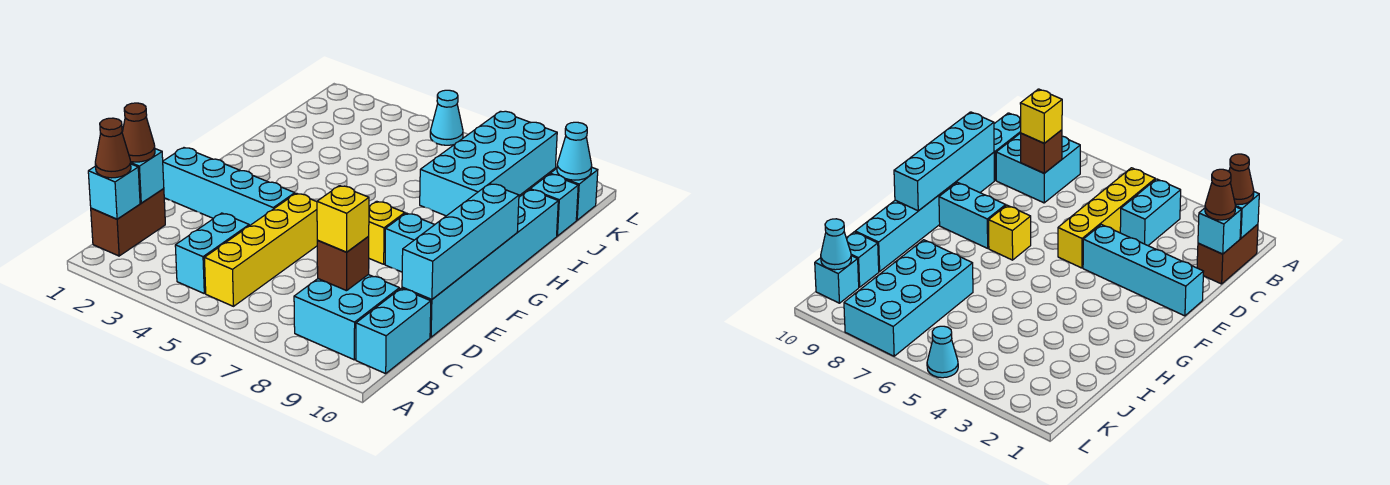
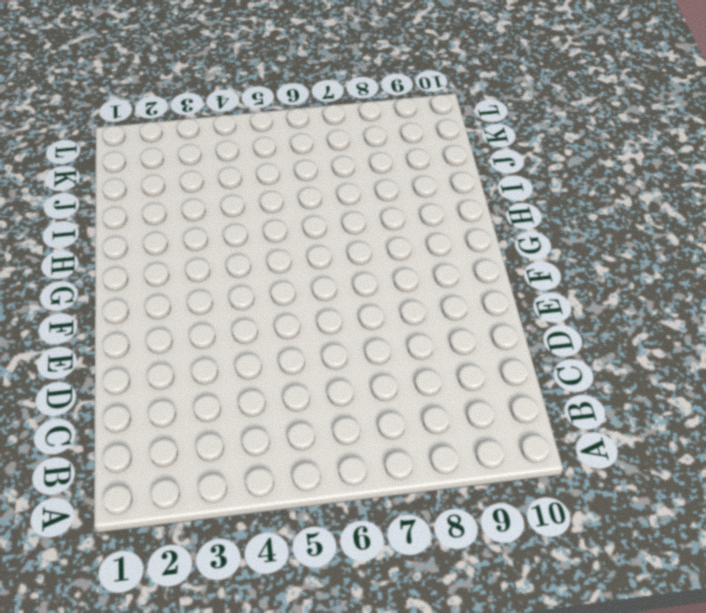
none -> brown brick B1:C1 level 1
none -> cyan brick B4:C4 level 1
none -> yellow brick B5:E5 level 1

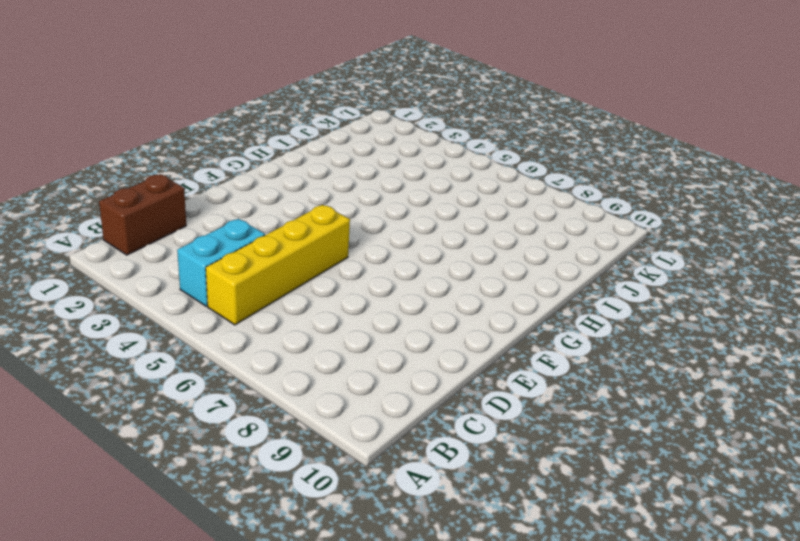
none -> cyan brick B8:C9 level 1
none -> cyan brick B10:C10 level 1
none -> cyan brick D10:I10 level 1

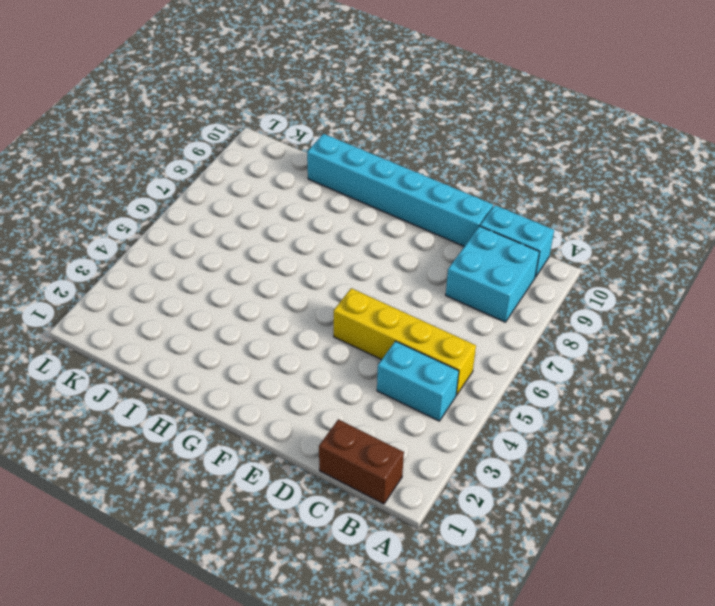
none -> cyan brick E1:E4 level 1
none -> yellow brick F7 level 1
none -> cyan brick F8:F9 level 1

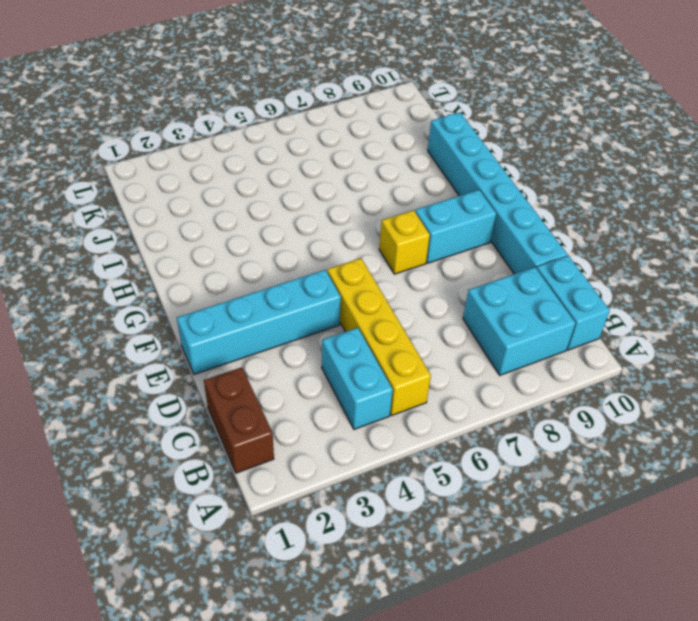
none -> cyan brick I7:L8 level 1
none -> cyan brick J10 level 1
none -> cyan brick K10 level 1

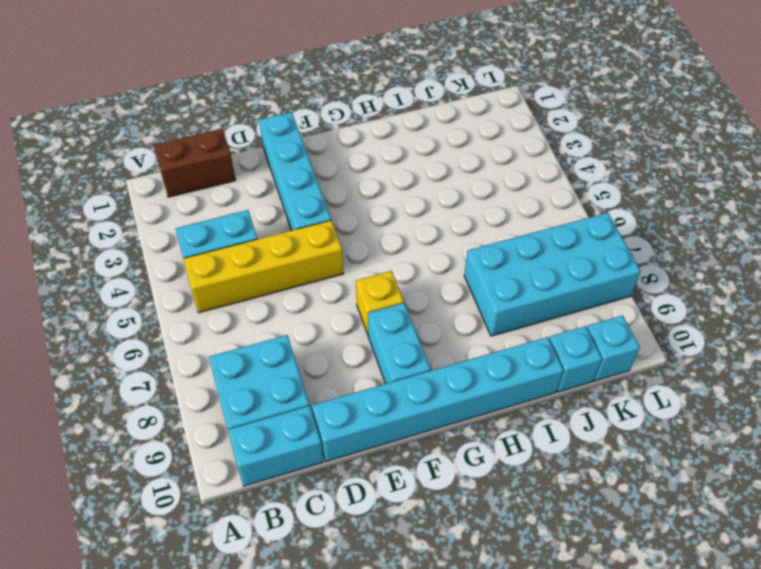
none -> cyan cone L5 level 1
none -> cyan brick B1 level 2
none -> cyan brick C1 level 2

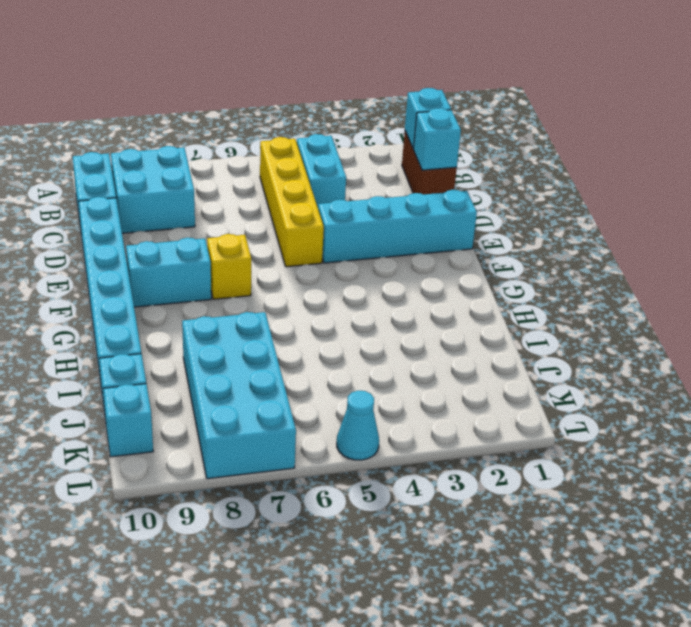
none -> brown brick C8 level 2
none -> cyan brick D10:G10 level 2
none -> cyan cone K10 level 2

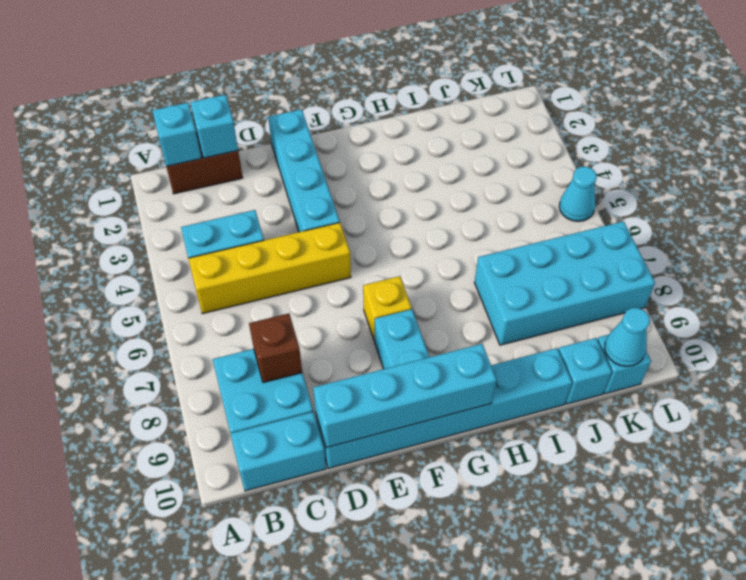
none -> brown cone B1 level 3
none -> brown cone C1 level 3
none -> yellow brick C8 level 3

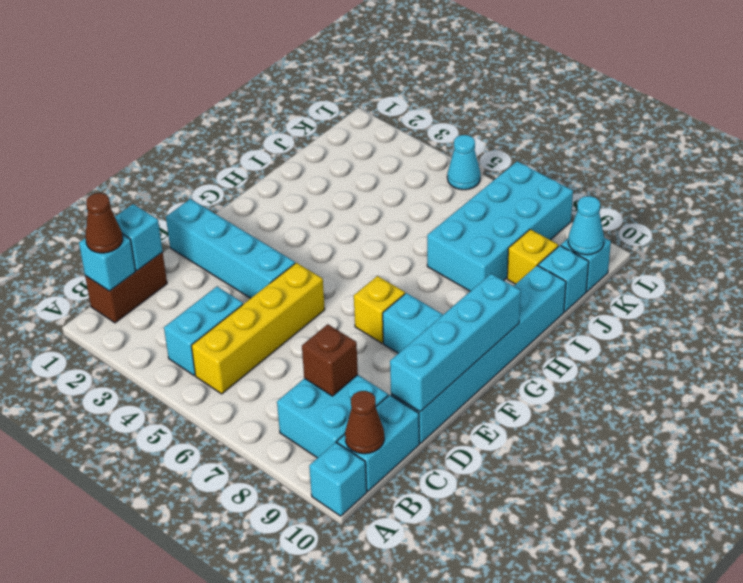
cyan brick A10 level 1 -> none
brown cone B10 level 2 -> brown cone C1 level 3
yellow brick J9 level 1 -> yellow brick C8 level 3

